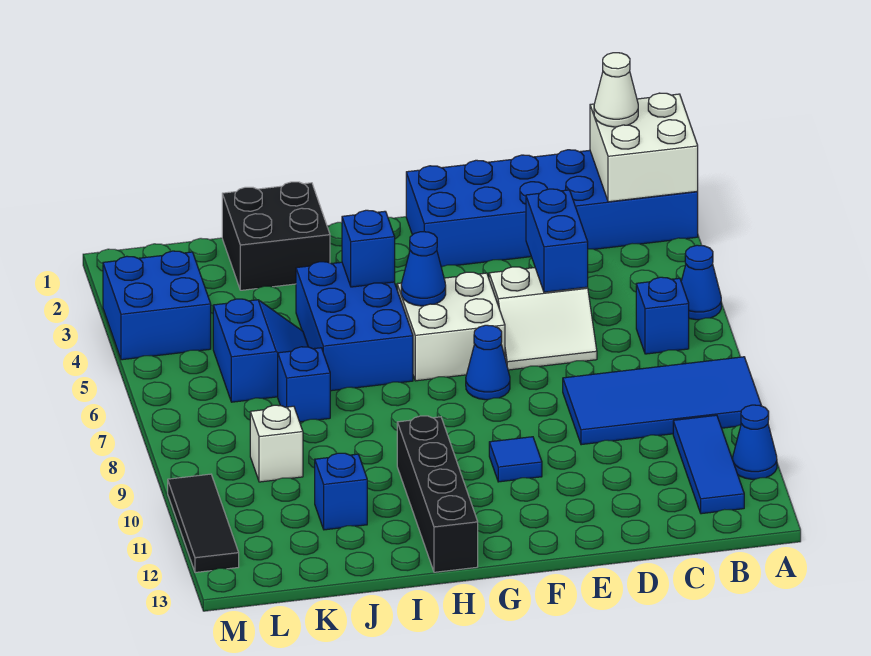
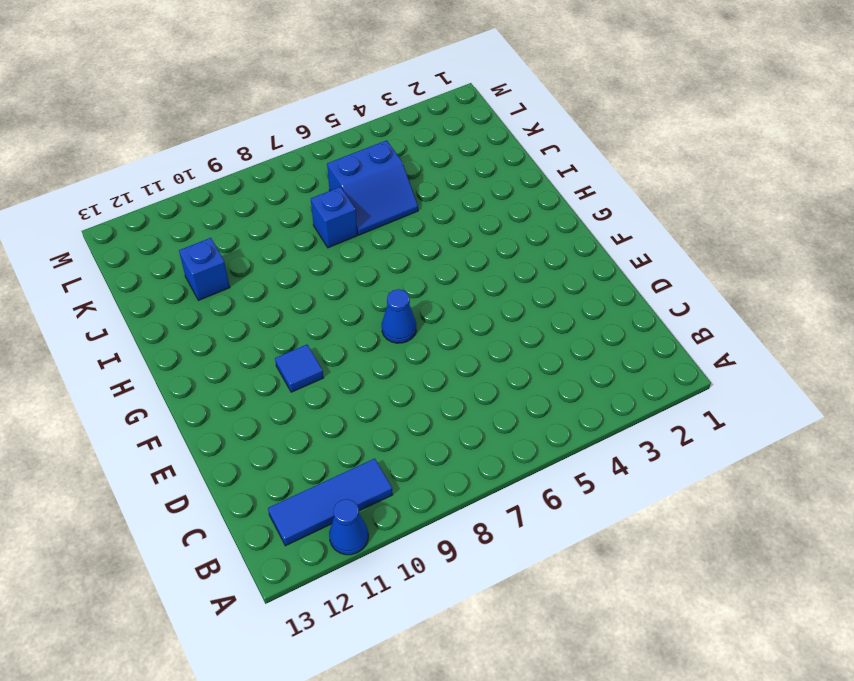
none -> blue brick A1:F2 level 1
none -> blue cone A5 level 1
none -> blue tile A8:D9 level 1

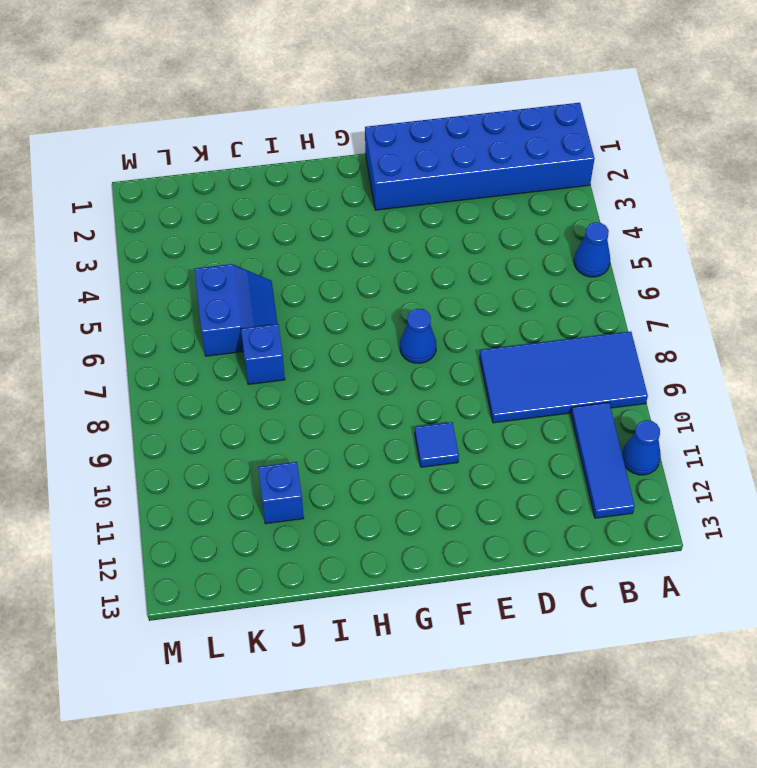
none -> blue brick B6 level 1
none -> white slope D5:E6 level 1 top 5
none -> white brick F5:G6 level 1

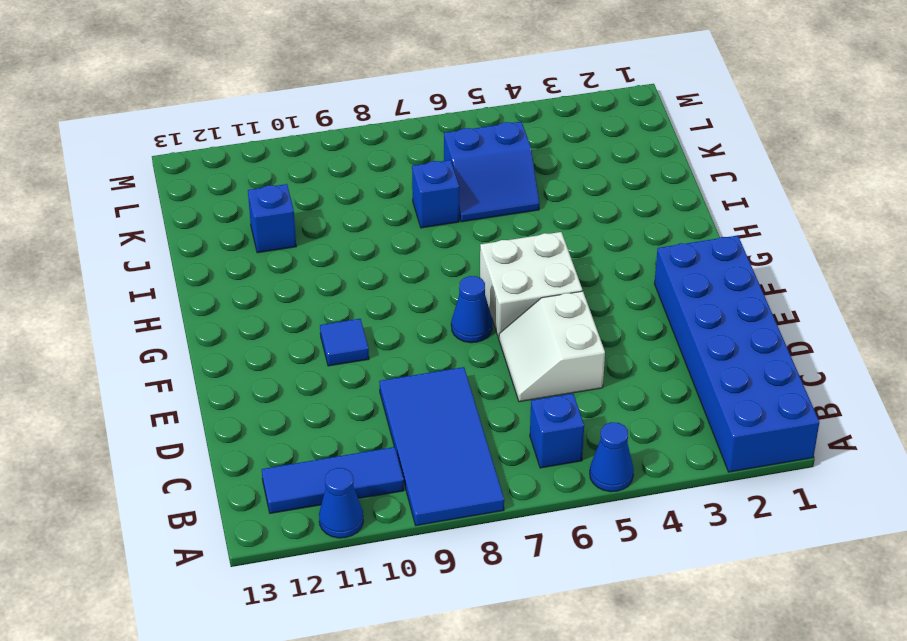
none -> blue brick H4:I6 level 1
none -> black brick H10:H13 level 1
none -> black brick I1:J2 level 1

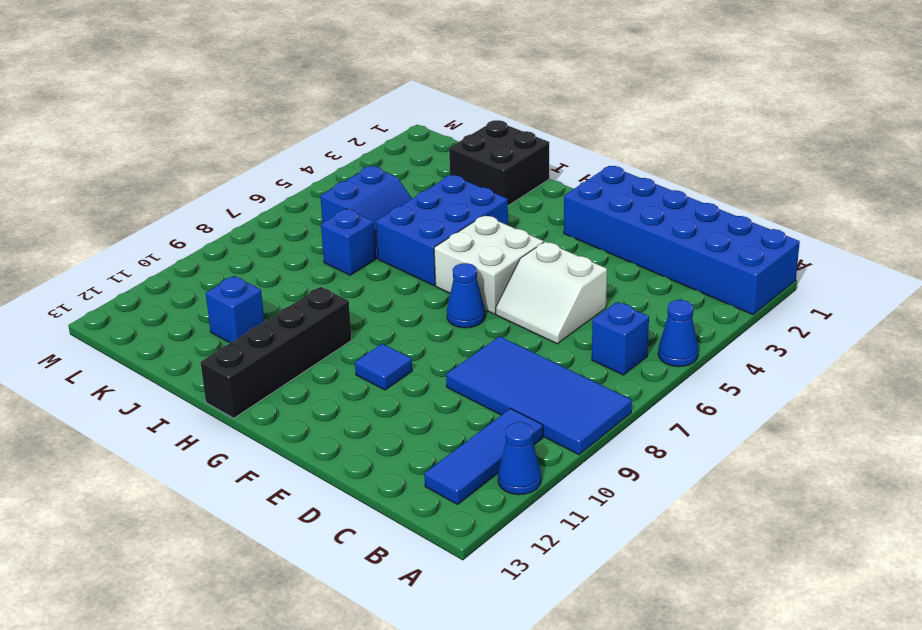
none -> white brick K9 level 1
none -> blue brick L3:M4 level 1
none -> black tile M10:M12 level 1

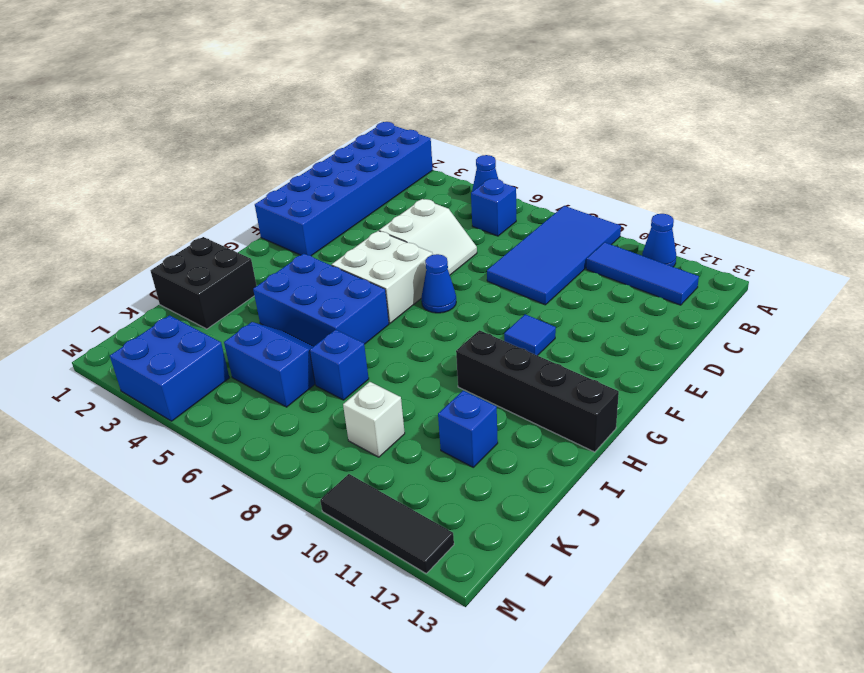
none -> white brick A1:B2 level 2
none -> blue brick D4:D5 level 2
none -> blue cone G5 level 2

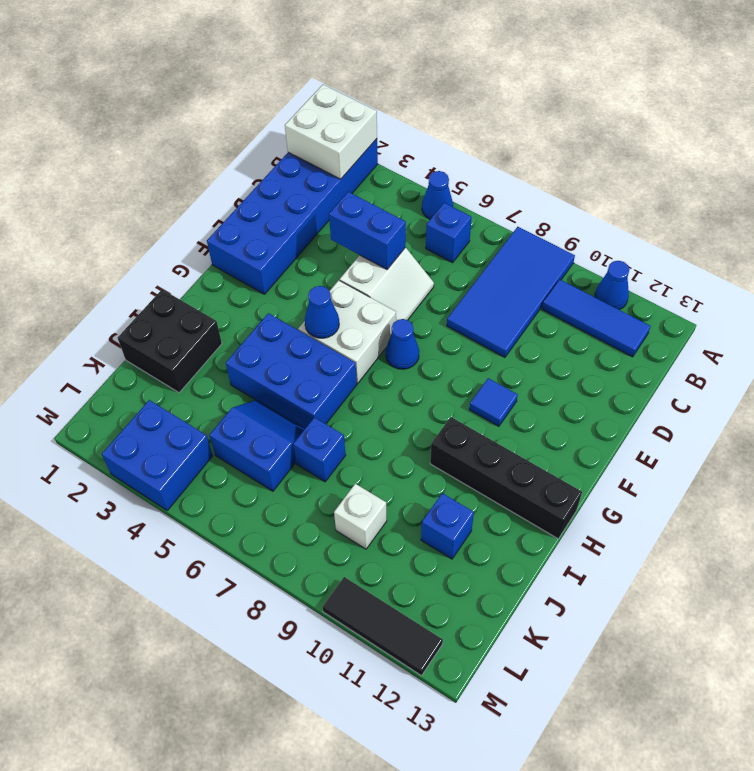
none -> blue brick H4 level 2
none -> white cone B1 level 3

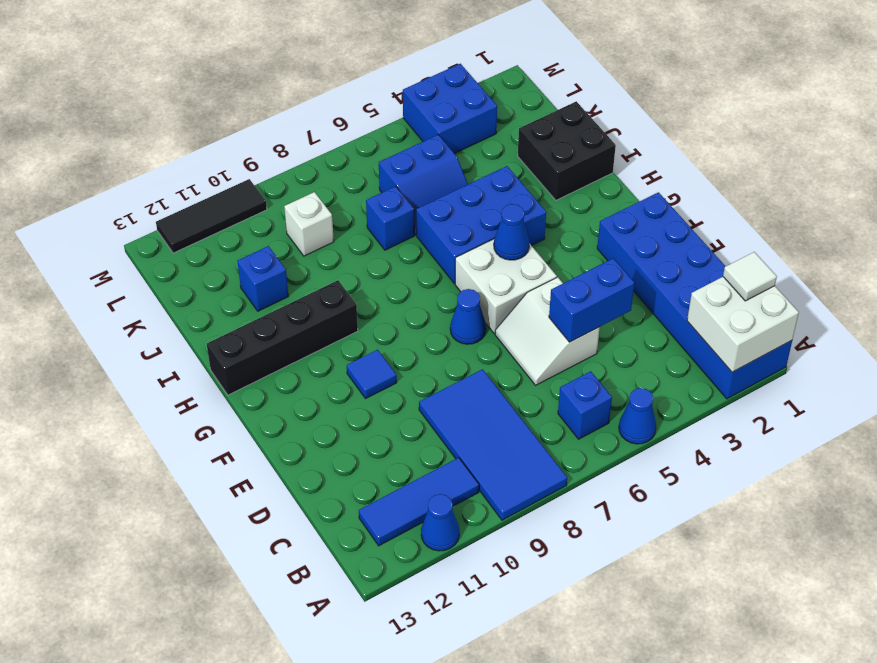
white tile B1 level 3 -> white cone B1 level 3
none -> blue brick H4 level 2

